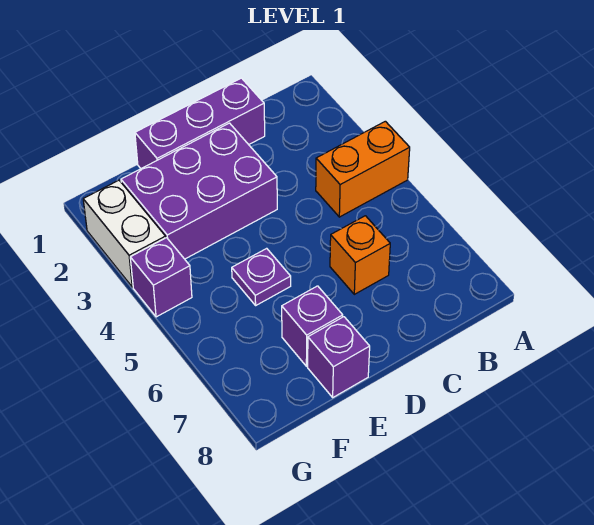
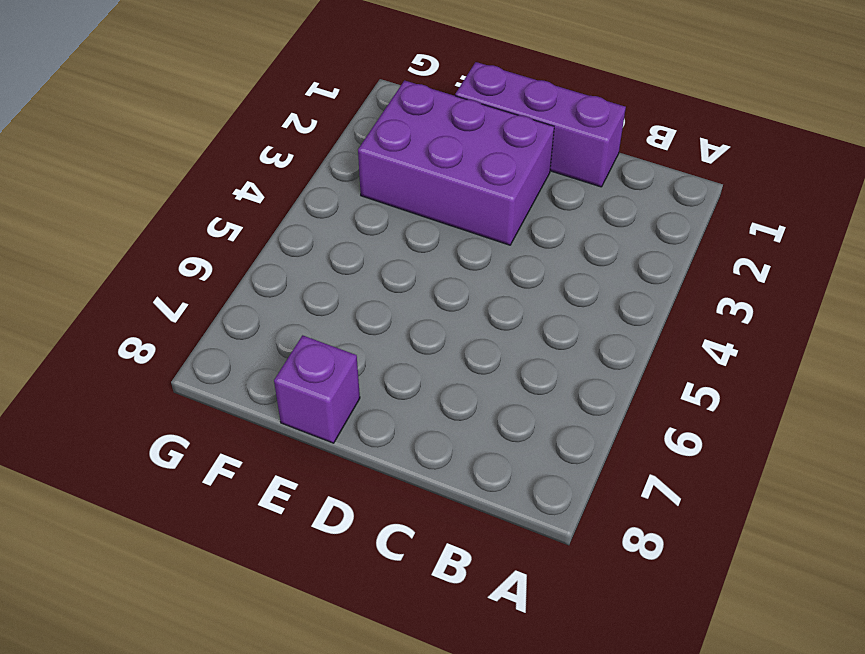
none -> orange brick A4:B4 level 1
none -> orange brick C6 level 1

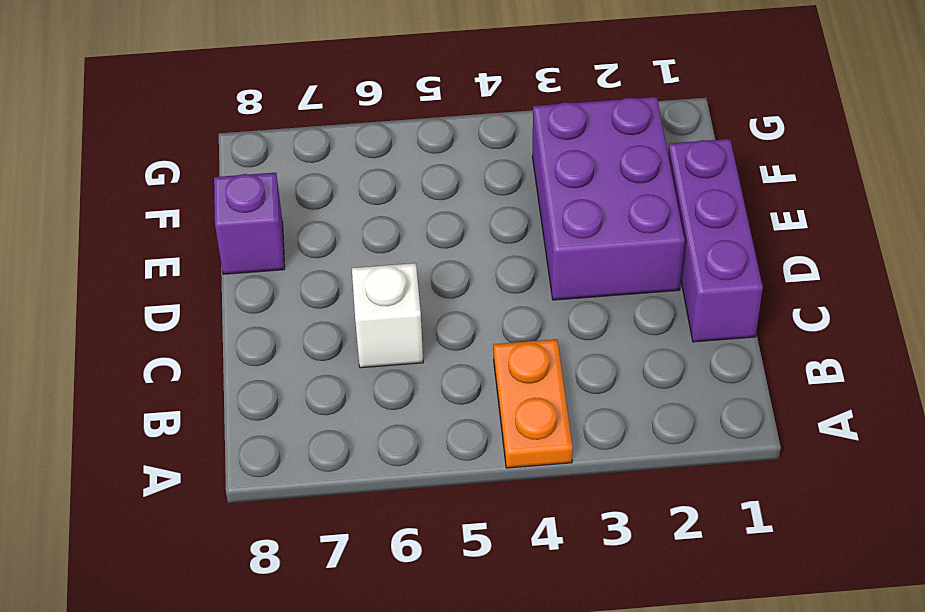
orange plate A4:B4 level 1 -> orange brick A4:B4 level 1
white brick C6 level 1 -> orange brick C6 level 1
none -> purple plate E5 level 1
none -> purple brick E7 level 1

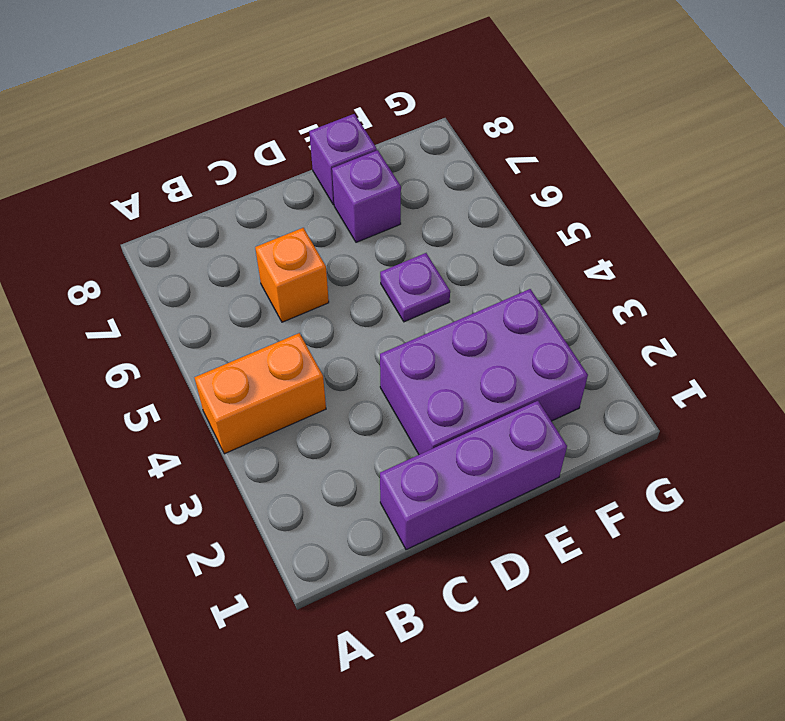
none -> white brick G2:G3 level 1
none -> purple brick G4 level 1

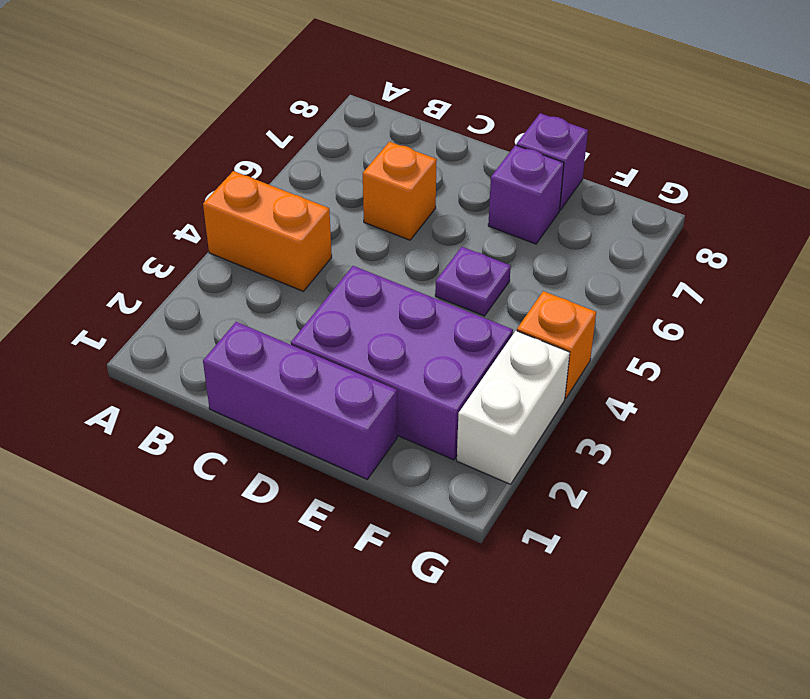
orange brick G4 level 1 -> purple brick G4 level 1

